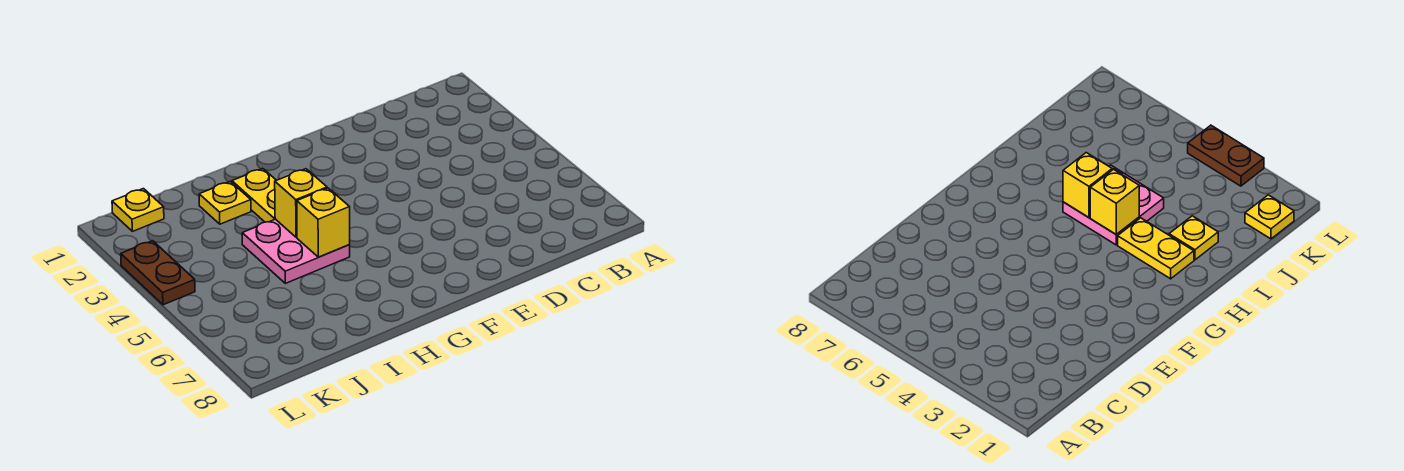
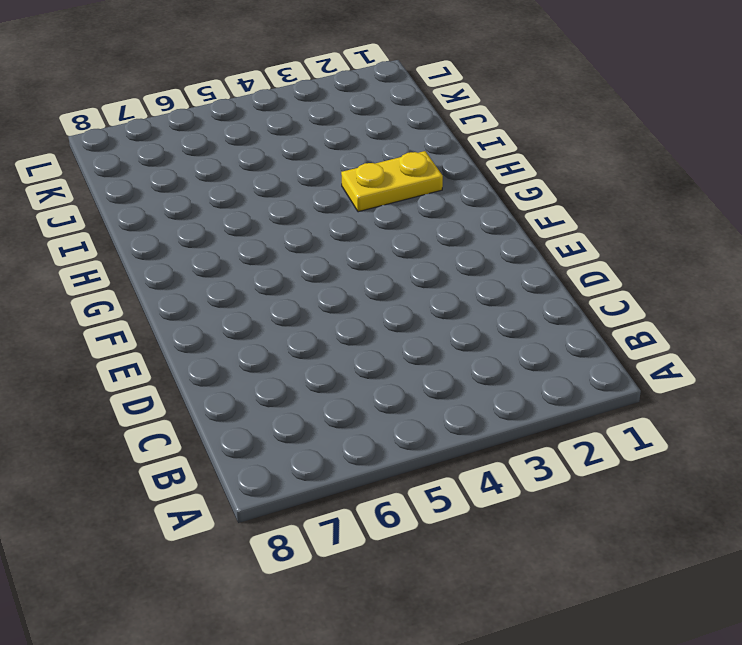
none -> pink plate H4:I5 level 1
none -> yellow plate I2 level 1

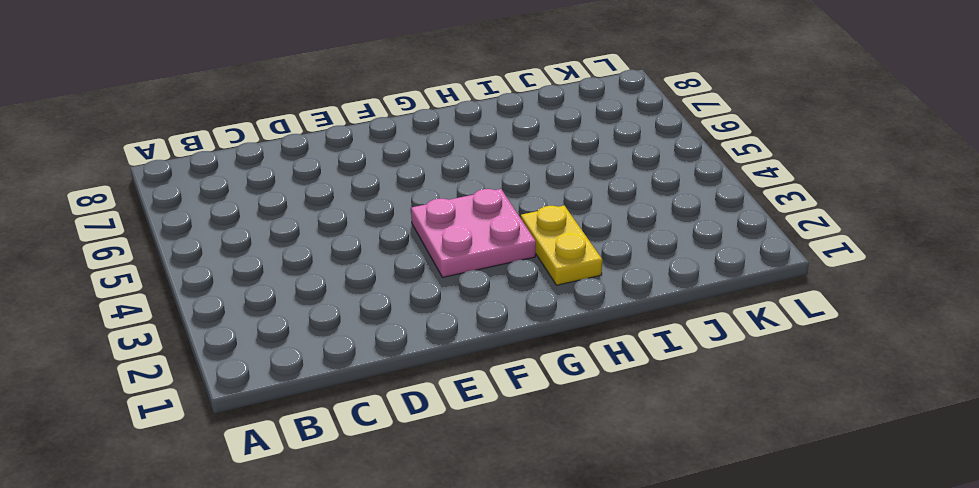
pink plate F3:G4 level 1 -> pink plate H4:I5 level 1
none -> yellow plate I2 level 1
none -> yellow plate K1 level 1

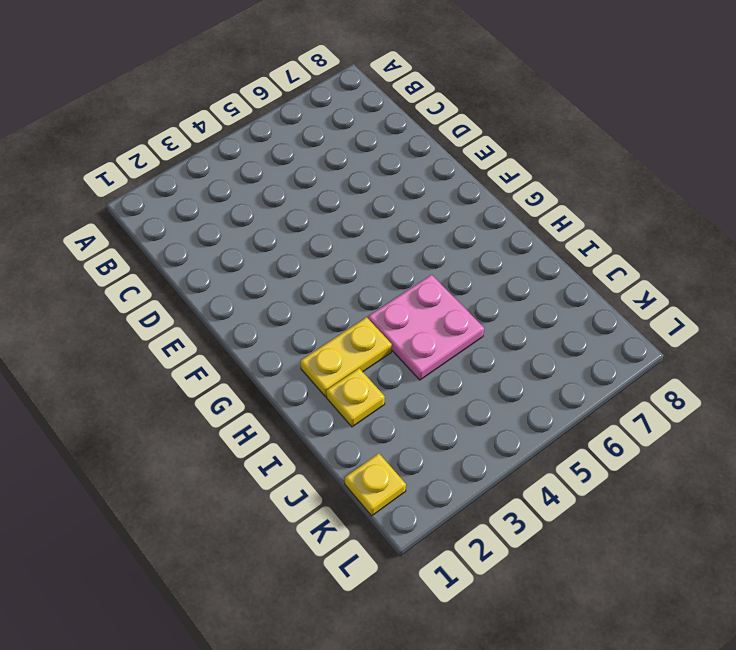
none -> brown plate L3:L4 level 1
none -> yellow brick H4 level 2

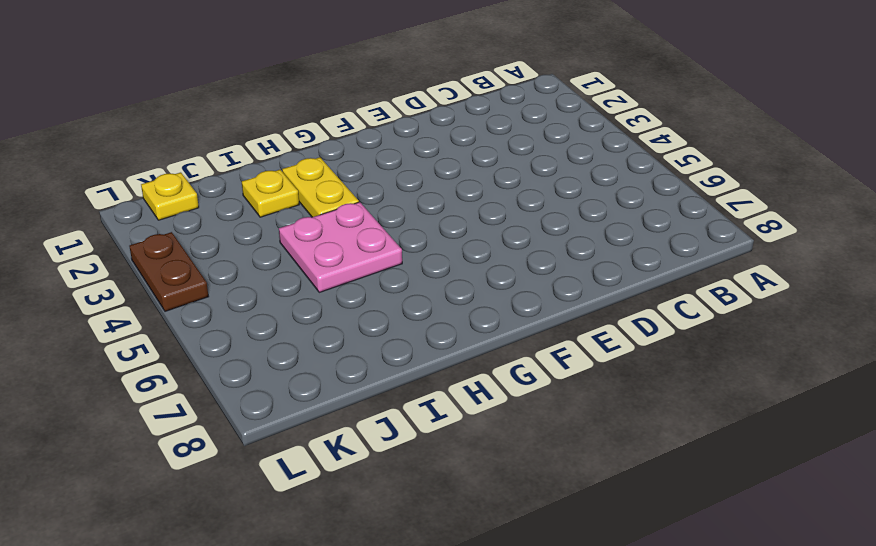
none -> yellow brick H4 level 2
none -> yellow brick H5 level 2

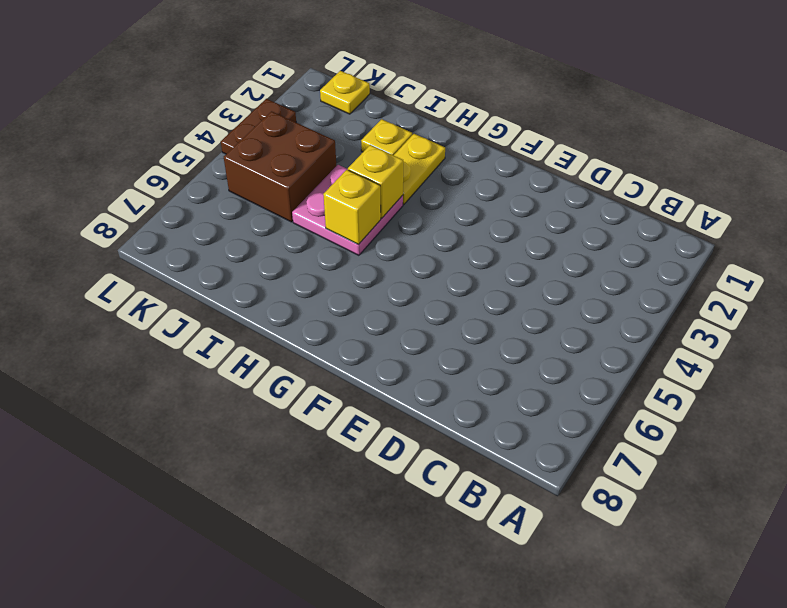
brown brick J4:K5 level 1 -> none

